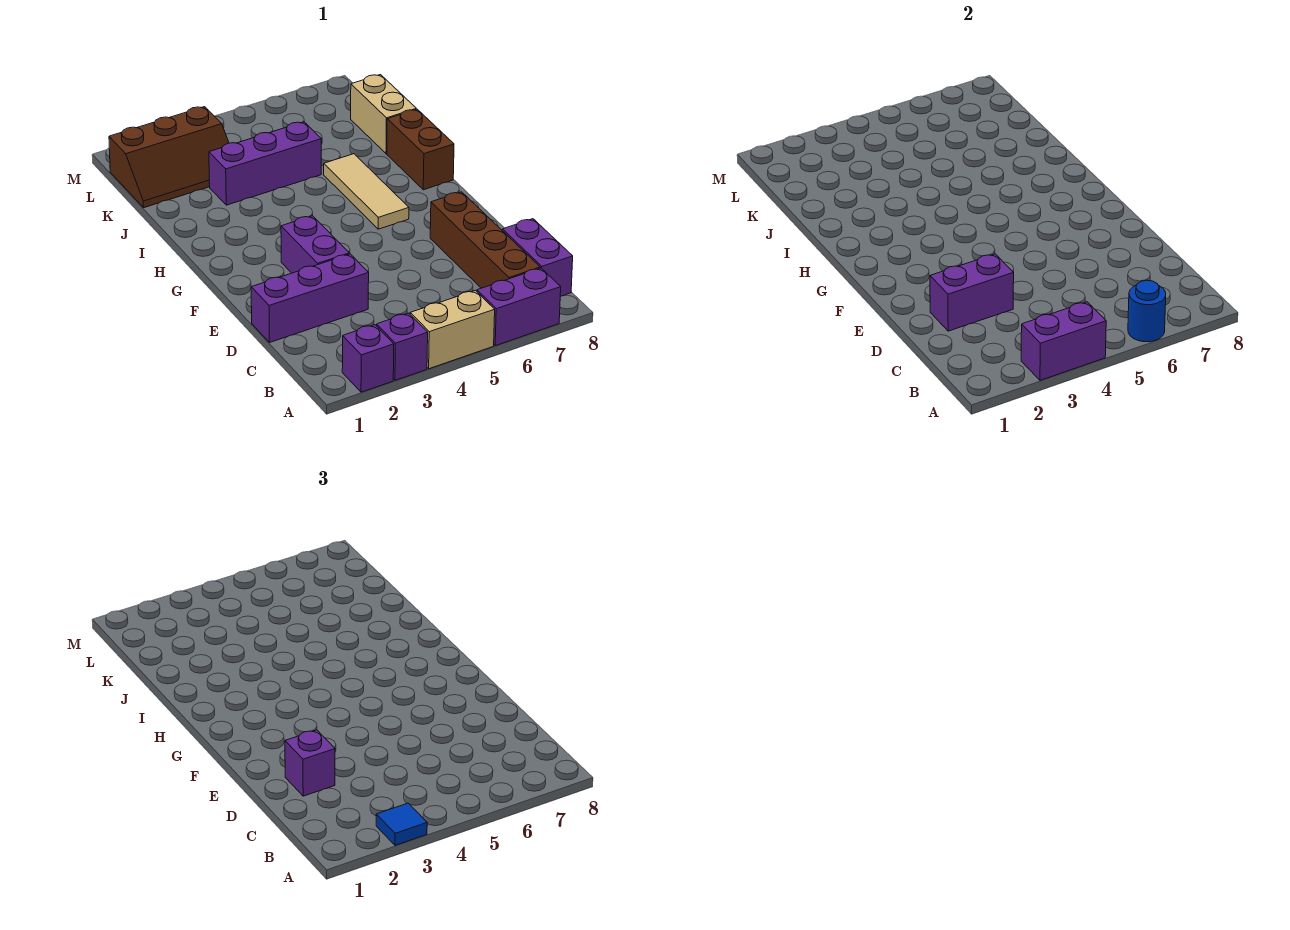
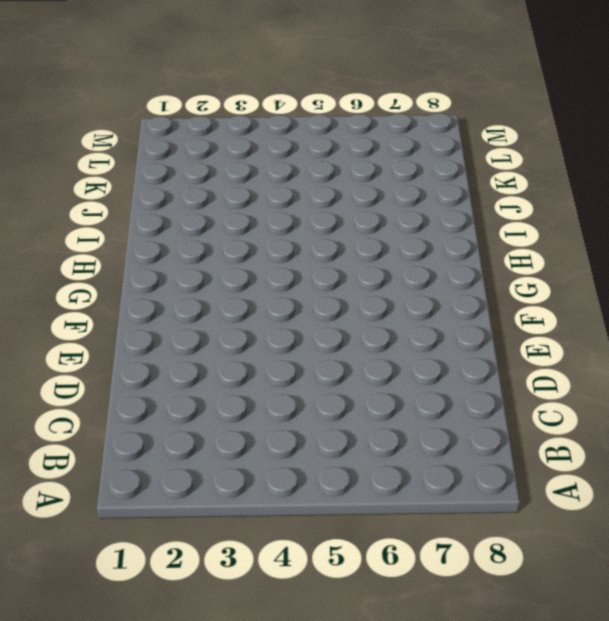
none -> purple brick A2 level 1
none -> purple brick A3 level 1
none -> tan brick A4:A5 level 1

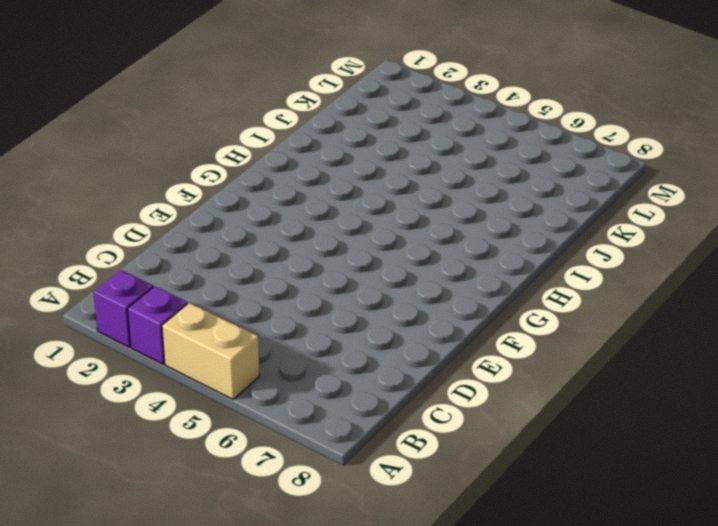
none -> purple brick A6:A7 level 1
none -> brown brick B7:E7 level 1
none -> purple brick B8:C8 level 1

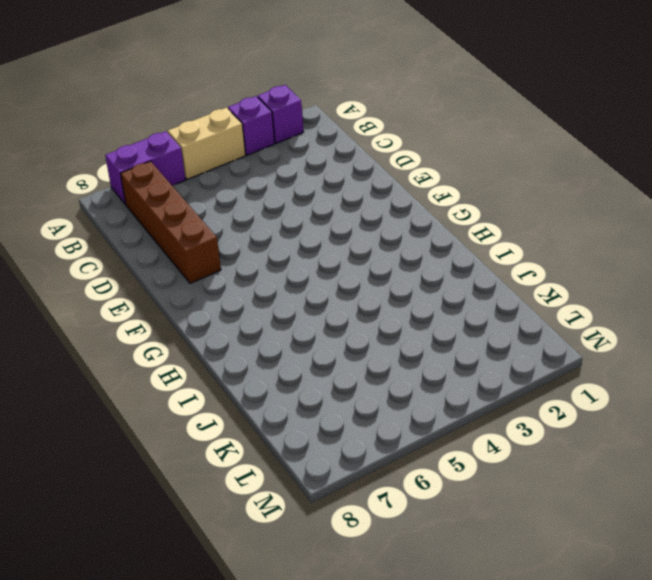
none -> purple brick B8:C8 level 1
none -> purple brick D1:D3 level 1
none -> purple brick E3:F3 level 1

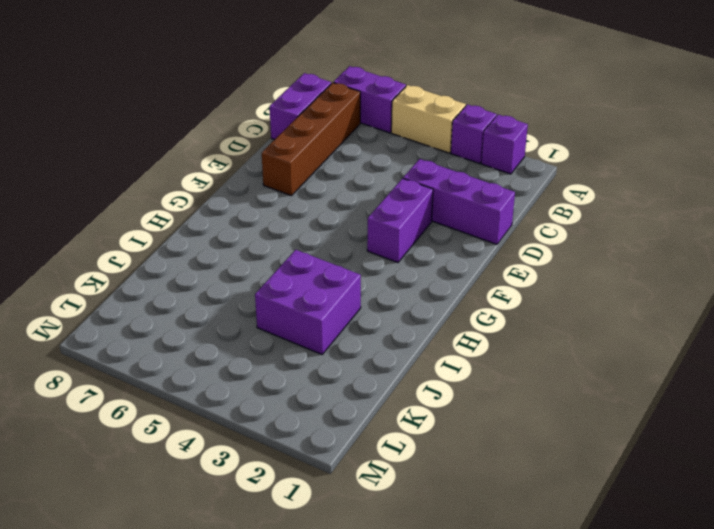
purple brick I3:J4 level 1 -> purple brick J3:J5 level 1
none -> tan tile G6:I6 level 1
none -> brown brick H8:I8 level 1
none -> tan brick J8:K8 level 1

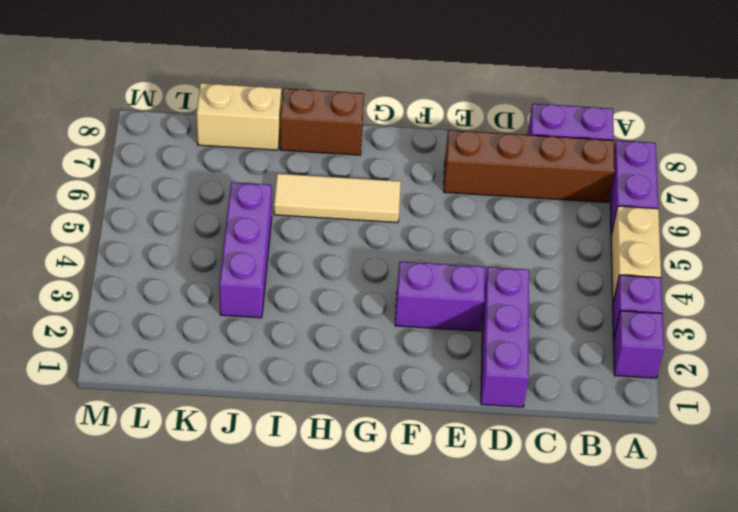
none -> brown slope K1:L3 level 1 top L
none -> purple brick A3:A4 level 2
none -> blue round brick A6 level 2

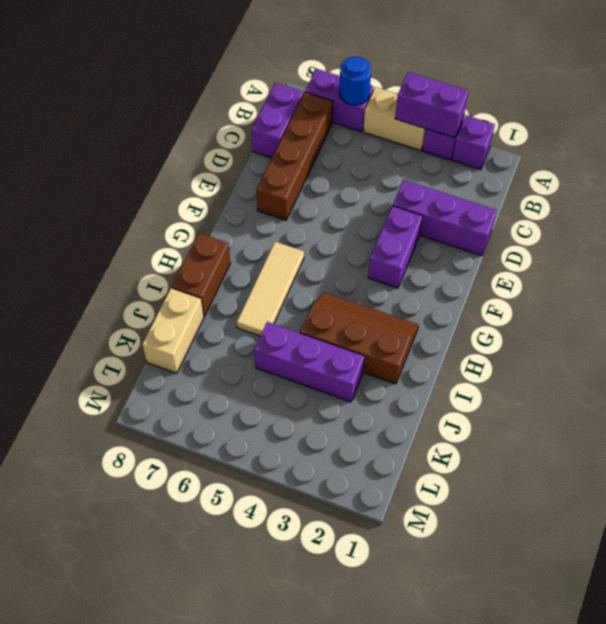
brown slope H2:I4 level 1 top I -> brown slope K1:L3 level 1 top L
none -> purple brick D2:D3 level 2
none -> blue tile A3 level 3
none -> purple brick D2 level 3

